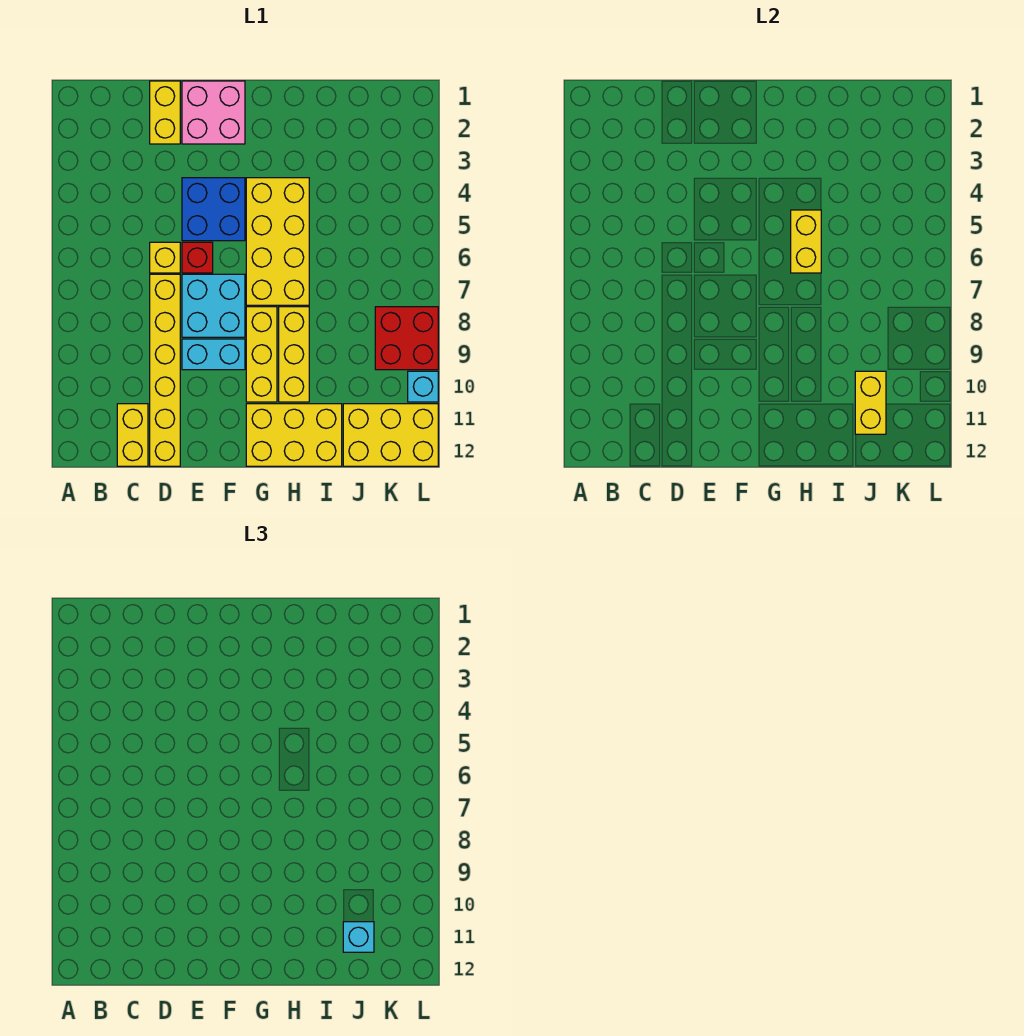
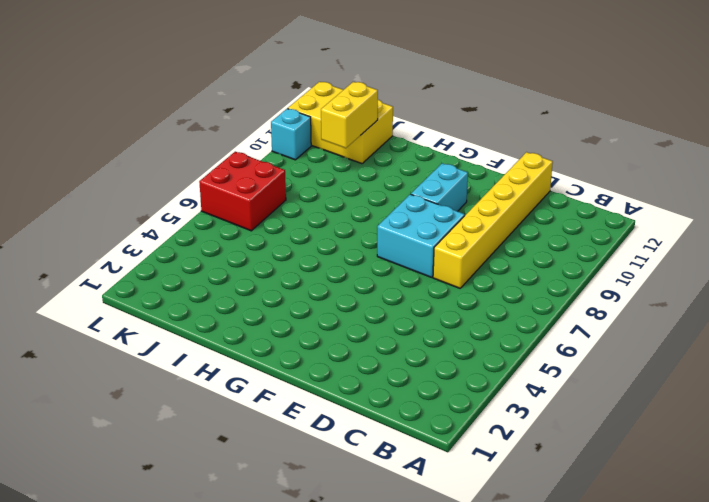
cyan brick F9:F10 level 1 -> cyan brick E9:F9 level 1
red brick K6:L7 level 1 -> red brick K8:L9 level 1
none -> yellow brick C11:C12 level 1
none -> yellow brick D1:D2 level 1
none -> yellow brick D6 level 1

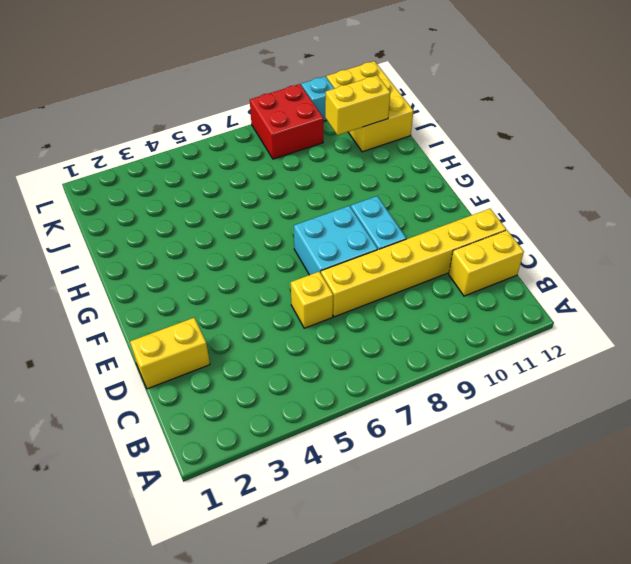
none -> pink brick E1:F2 level 1
none -> blue brick E4:F5 level 1
none -> red brick E6 level 1

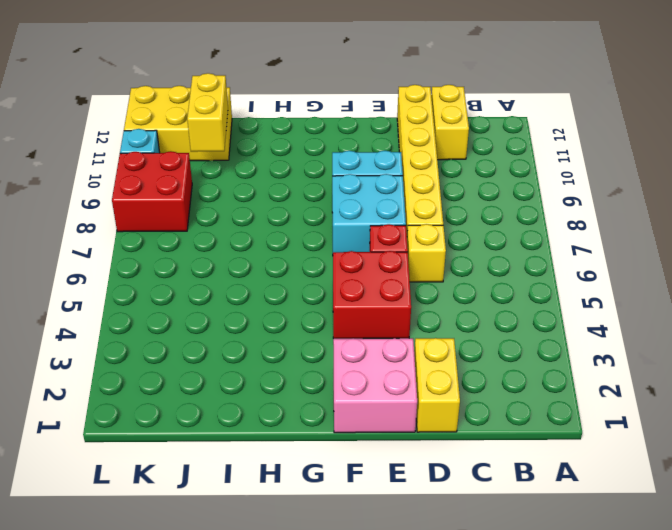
red brick E4:F5 level 1 -> blue brick E4:F5 level 1
none -> yellow brick G4:H7 level 1
none -> yellow brick G8:G10 level 1
none -> yellow brick G11:I12 level 1

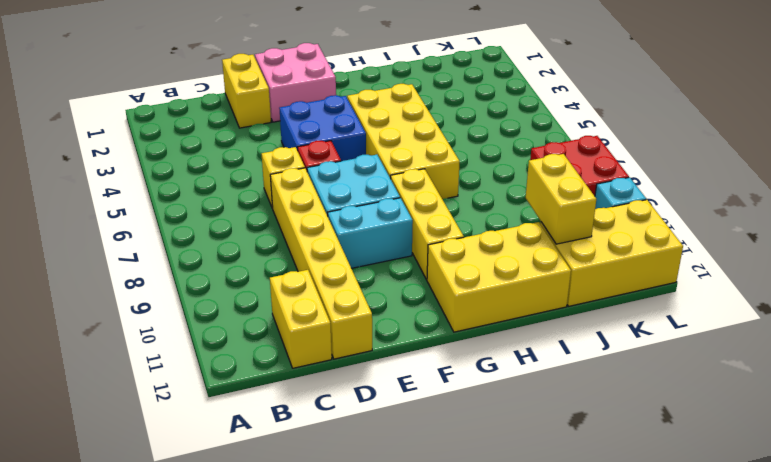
none -> yellow brick H8:H10 level 1
none -> yellow brick H5:H6 level 2
none -> cyan brick J11 level 3

